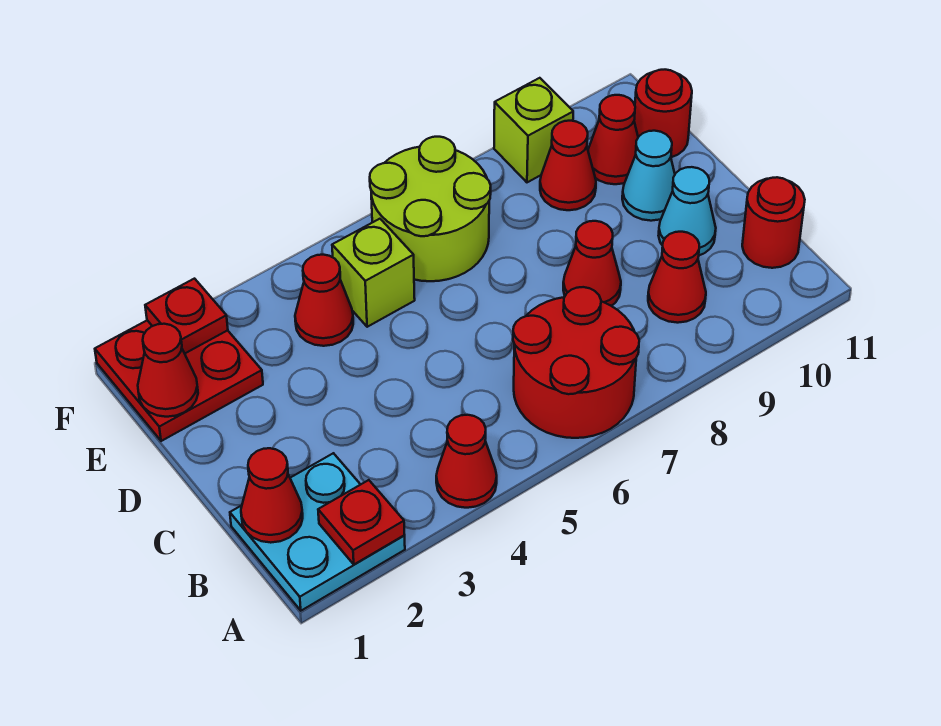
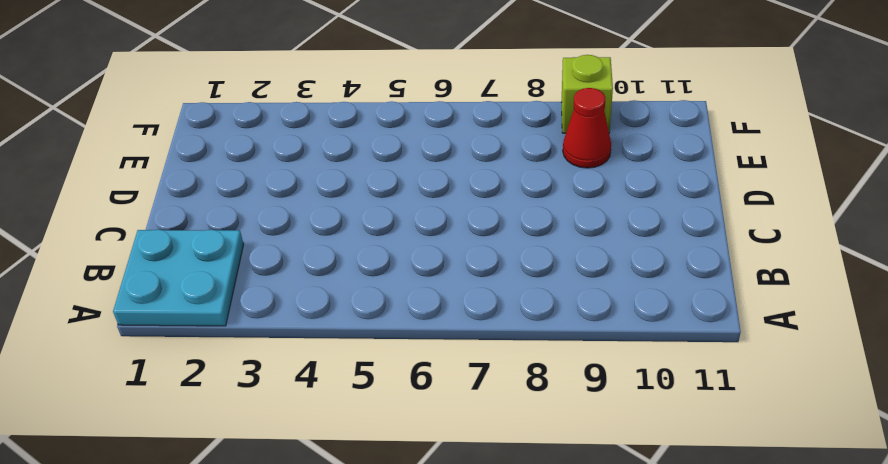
none -> red cone A4 level 1
none -> red round brick A6:B7 level 1
none -> red cone B9 level 1

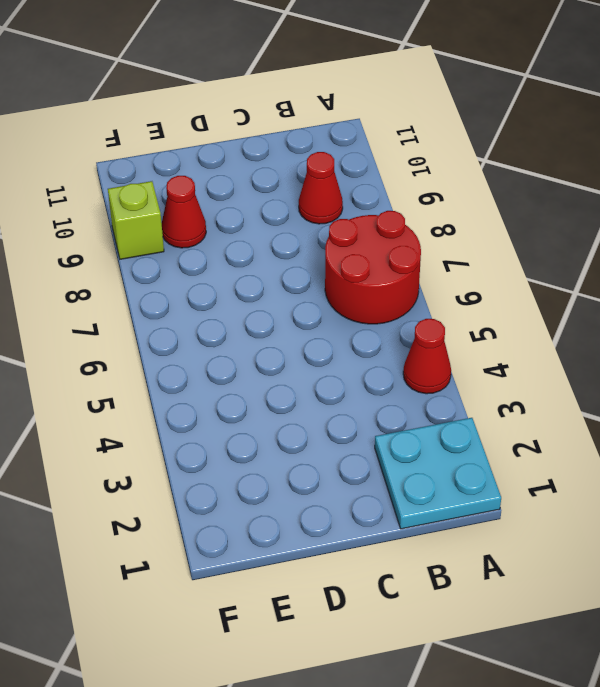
none -> red round brick B11 level 1
none -> red cone C8 level 1
none -> cyan cone C10 level 1

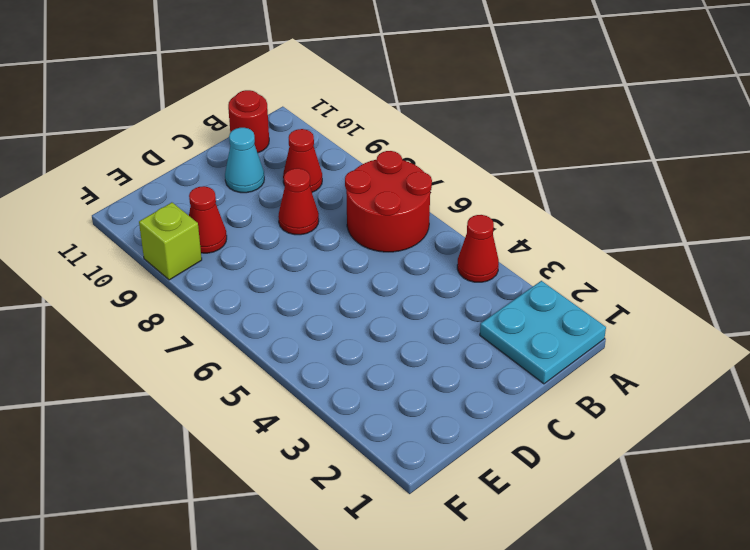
none -> cyan cone D10 level 1
none -> red plate E1:F2 level 1
none -> red cone E4 level 1

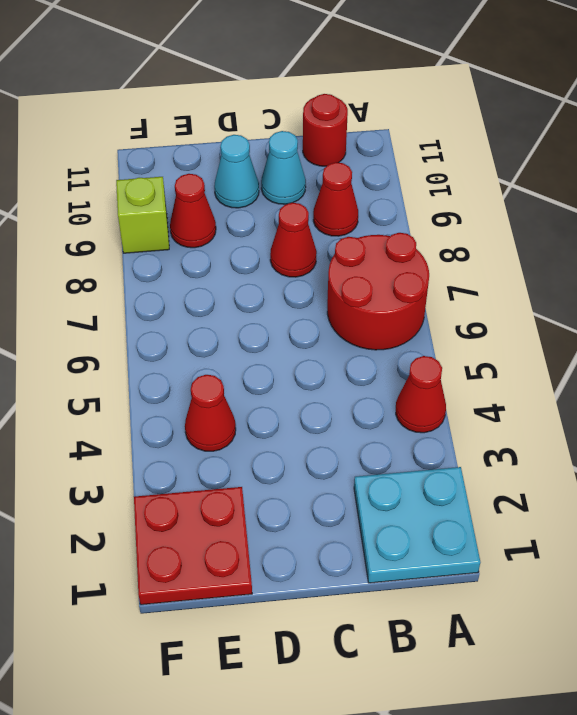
none -> lime brick E5 level 1
none -> lime round brick E6:F7 level 1
none -> red cone E10 level 1

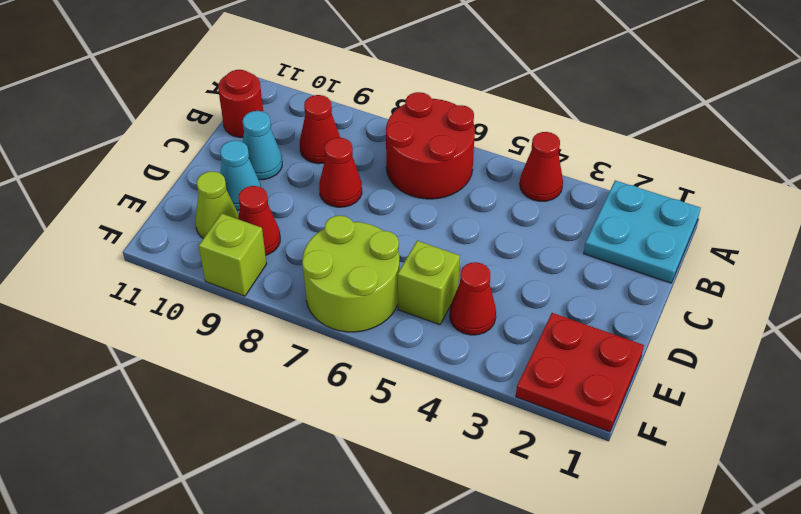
lime cone E10 level 1 -> red cone E10 level 1
none -> red round brick E11 level 1
none -> red plate A2 level 2
none -> red cone B1 level 2

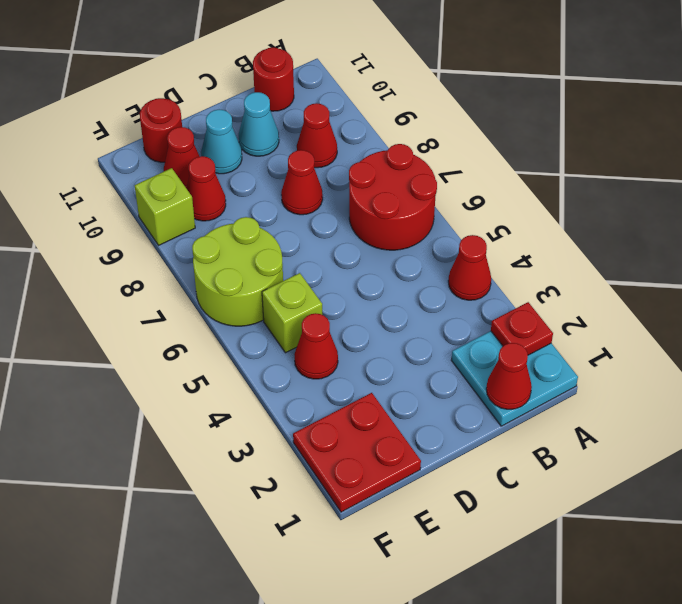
none -> red cone E1 level 2
none -> red plate F2 level 2

